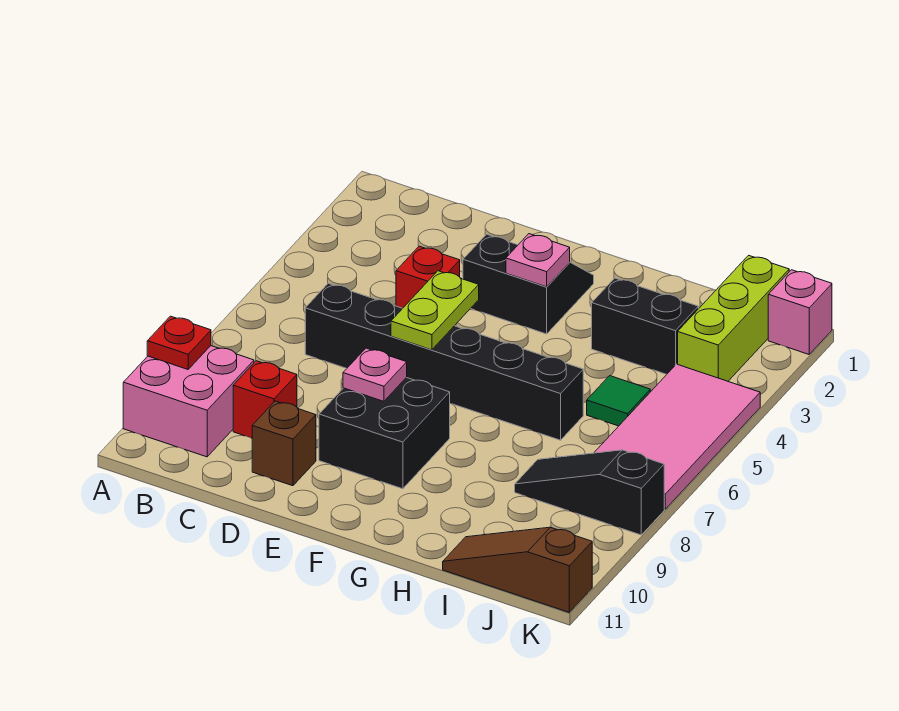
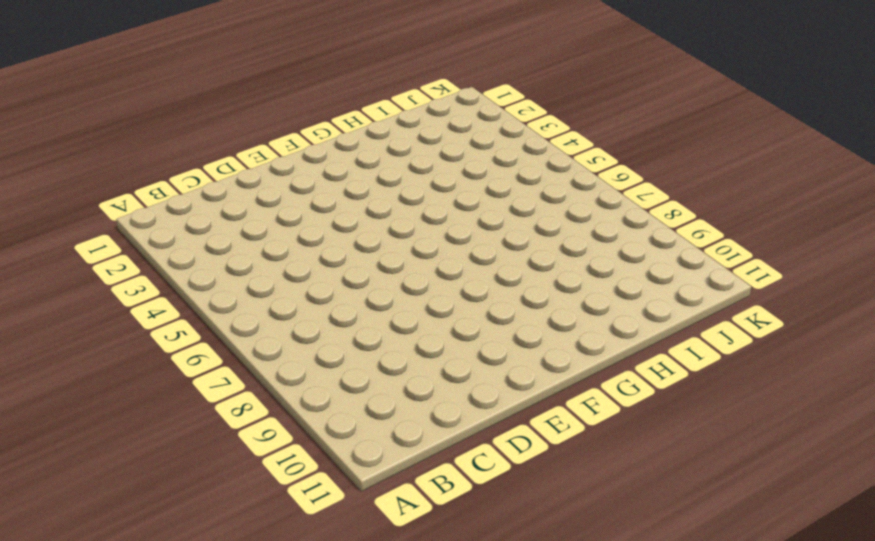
none -> pink brick A9:B10 level 1
none -> black brick C6:H6 level 1
none -> red brick C9 level 1

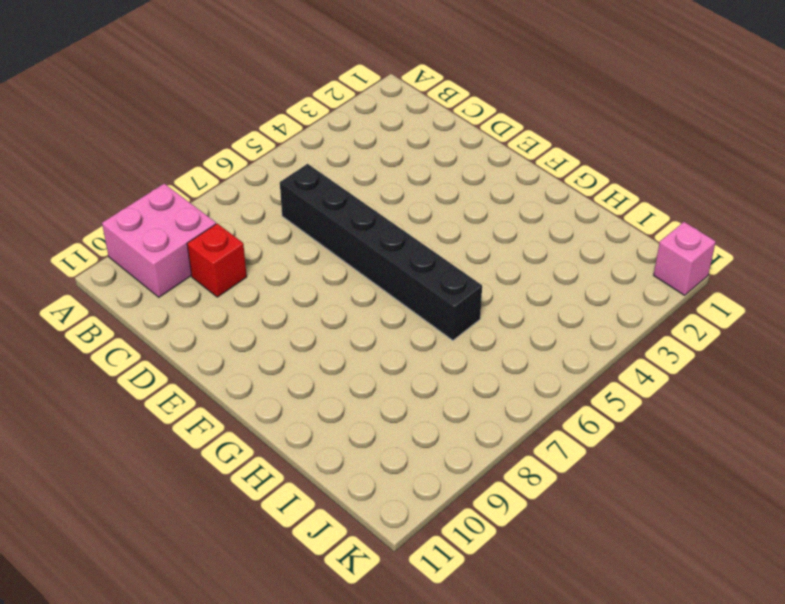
none -> red brick D4 level 1
none -> brown brick D10 level 1
none -> black slope E2:F3 level 1 top 3

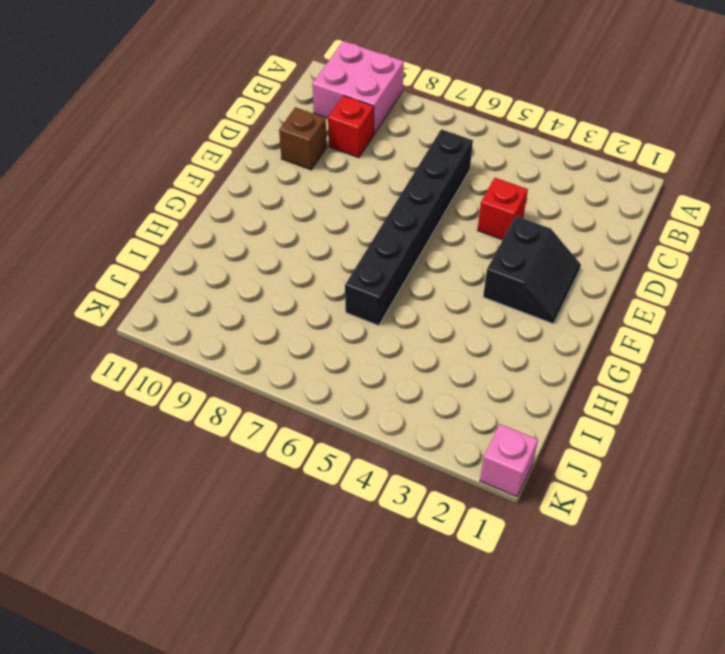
none -> black brick E8:F9 level 1
none -> black brick H3:I3 level 1
none -> green tile I5 level 1

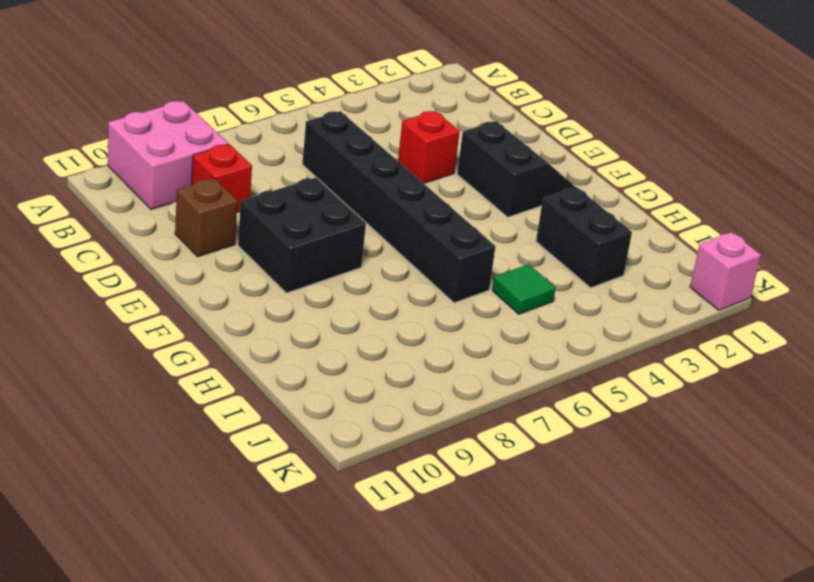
none -> black slope I8:K8 level 1 top K
none -> brown slope I11:K11 level 1 top K
none -> lime brick J1:J3 level 1

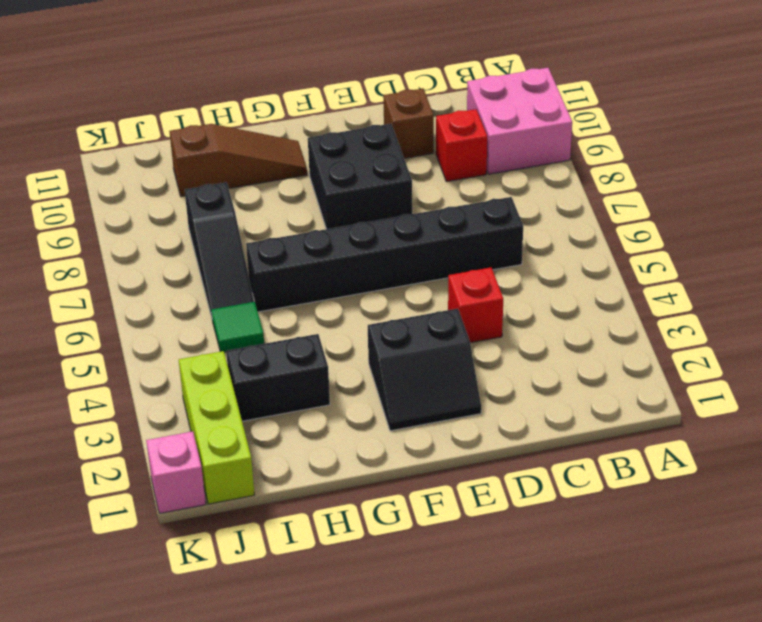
brown slope G10:I10 level 1 top I -> brown slope I11:K11 level 1 top K
black slope I6:I8 level 1 top 8 -> black slope I8:K8 level 1 top K
none -> pink tile J4:K7 level 1
none -> red plate A9 level 2
none -> lime plate E5:E6 level 2

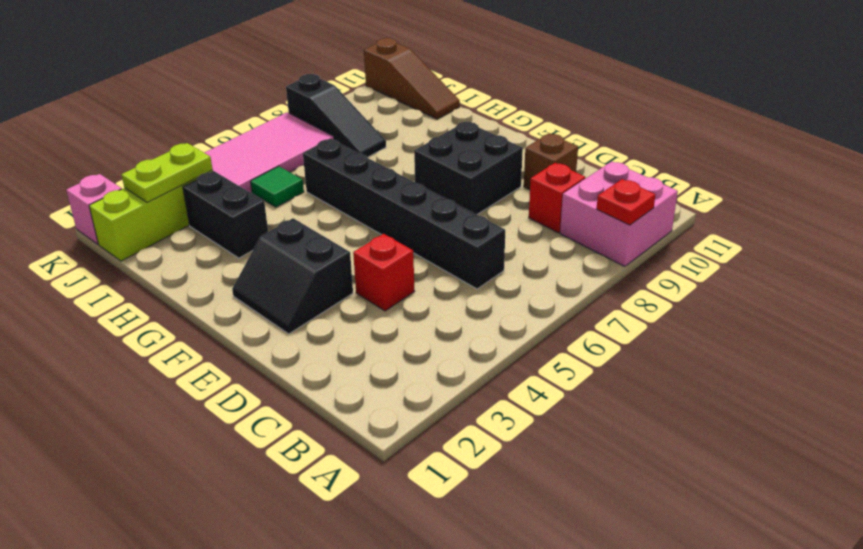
lime plate J2:J3 level 2 -> lime plate E5:E6 level 2
none -> pink plate E8 level 2
none -> pink plate F3 level 2

